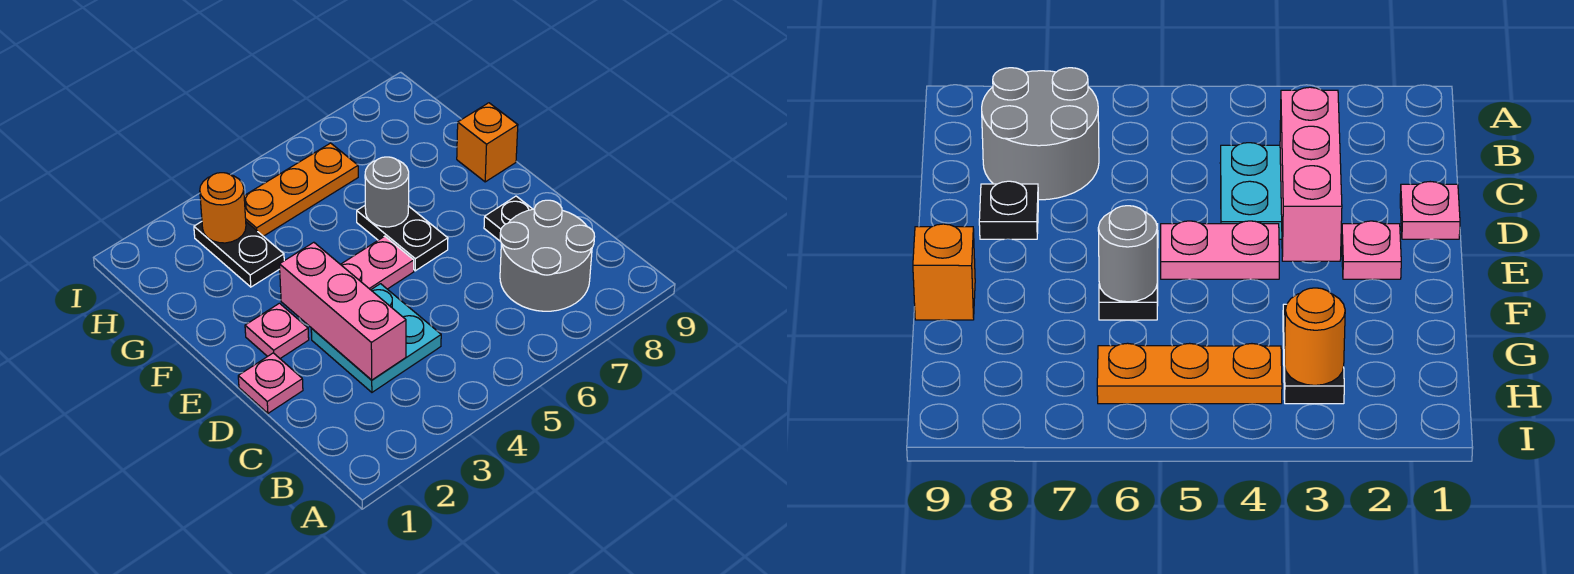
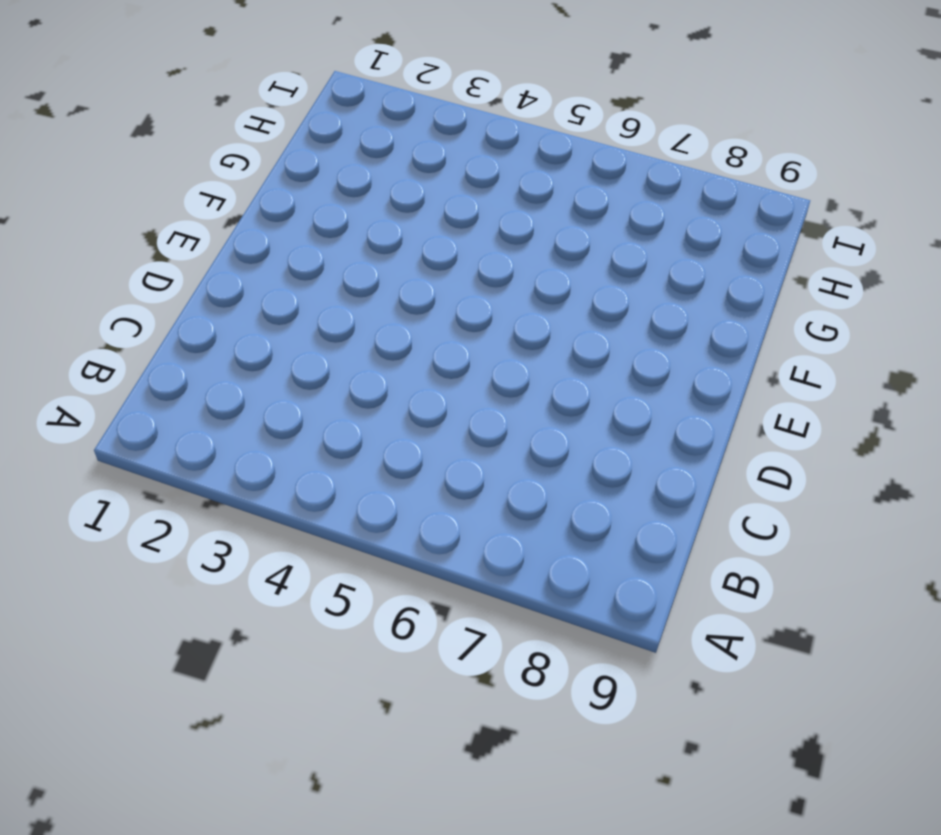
none -> grey round brick B7:C8 level 1
none -> cyan plate C3:D4 level 1
none -> pink plate D1 level 1

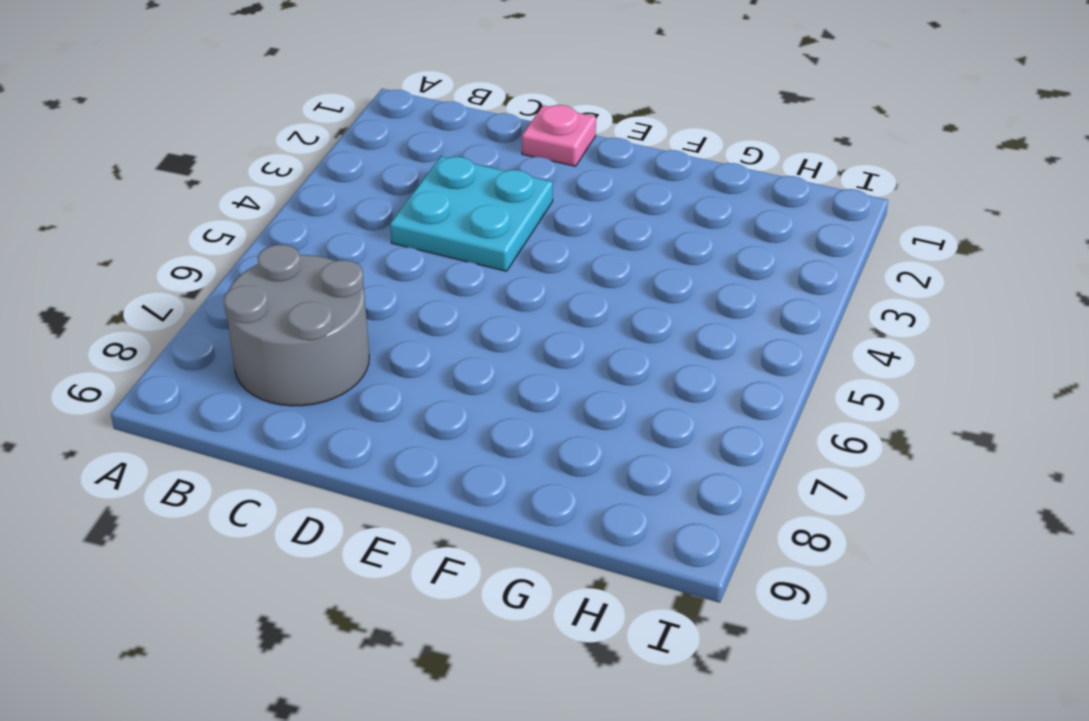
none -> black plate D8 level 1
none -> pink plate E2 level 1
none -> pink plate E4:E5 level 1

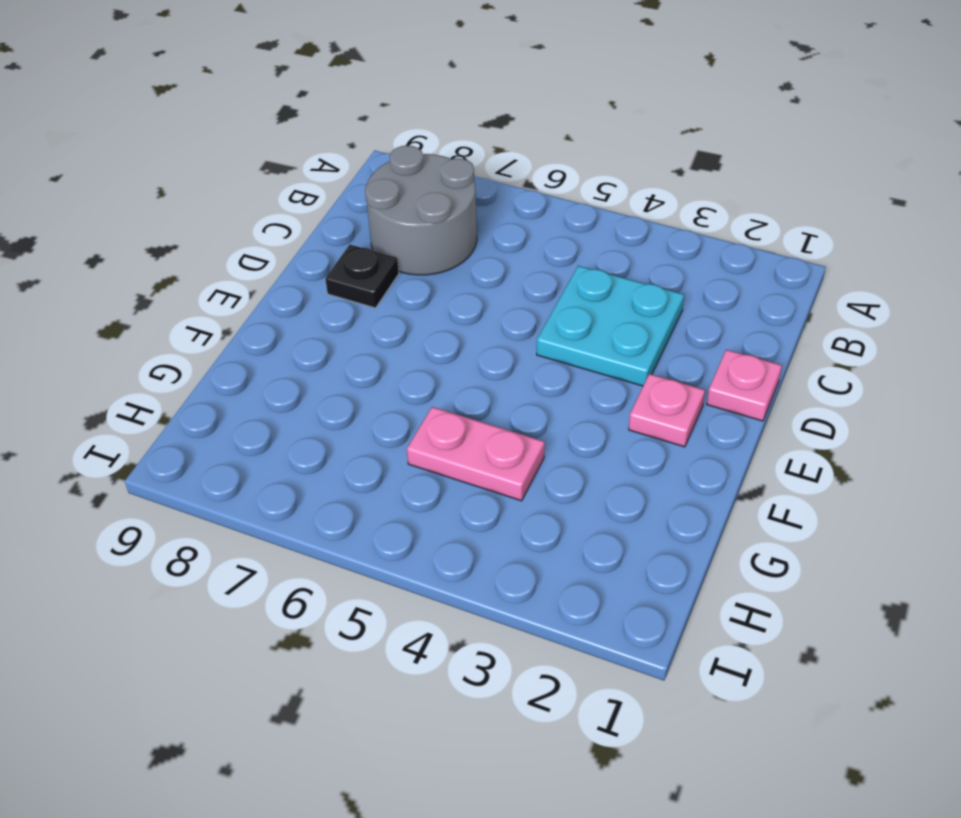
pink plate G4:G5 level 1 -> pink plate E4:E5 level 1
none -> black plate E6:F6 level 1
none -> orange brick F9 level 1
none -> black plate G3:H3 level 1

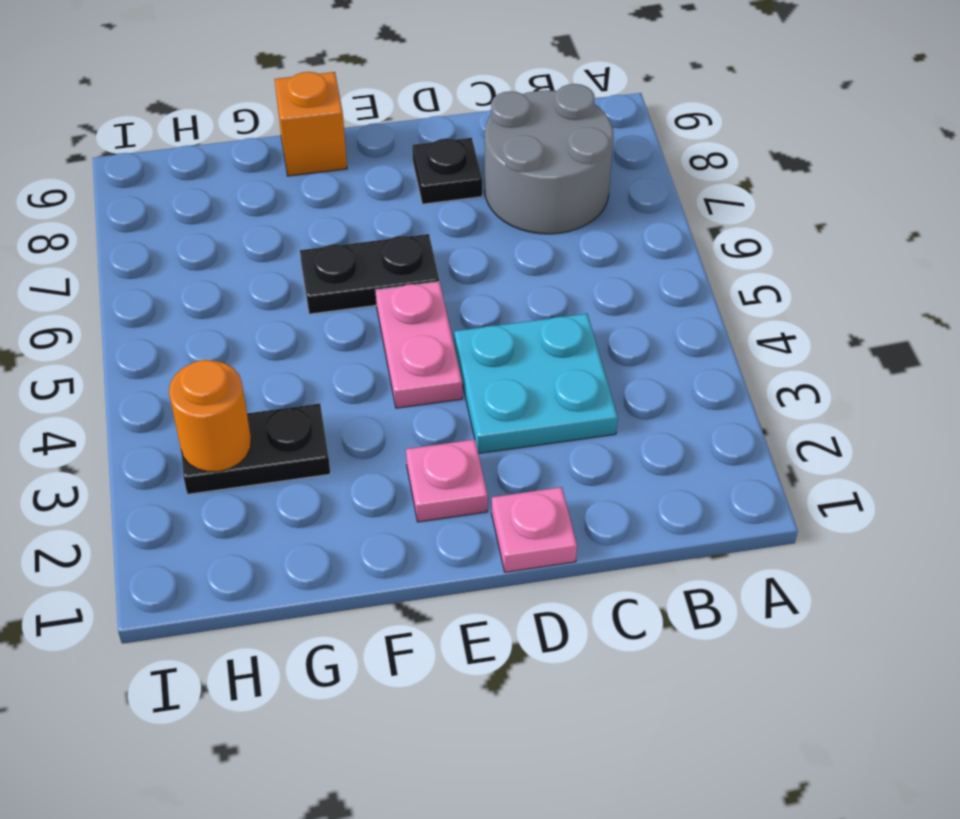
none -> orange plate H4:H6 level 1
none -> pink brick C3:E3 level 2
none -> grey round brick F6 level 2

